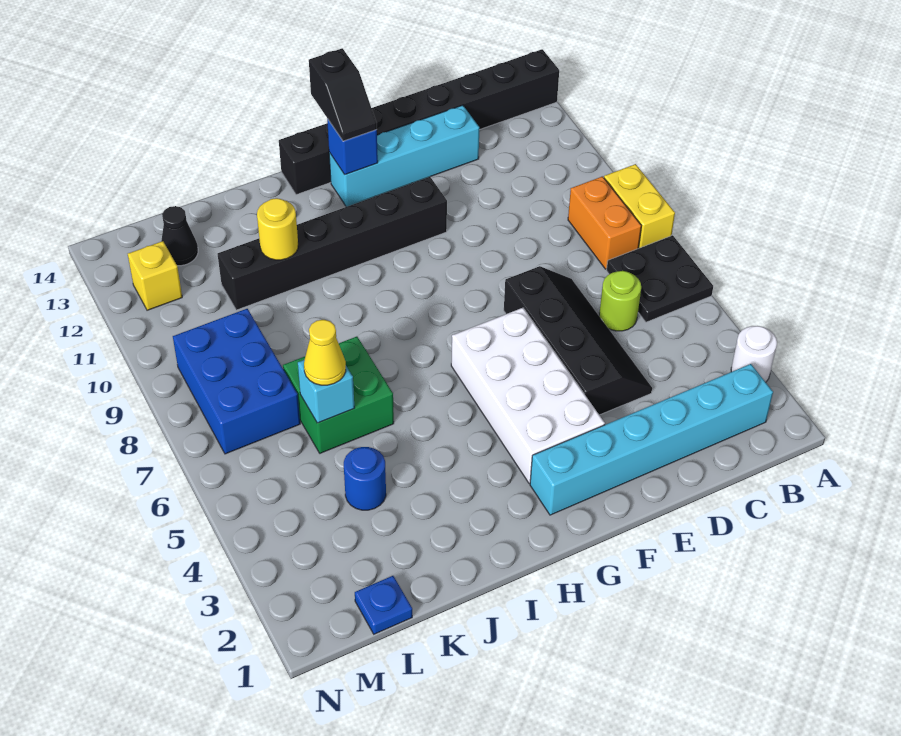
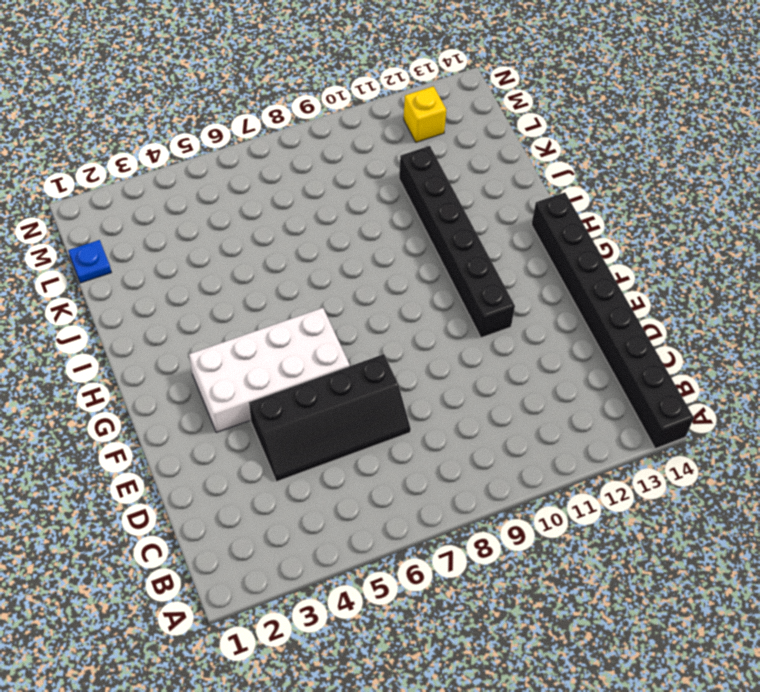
none -> white round brick A3 level 1
none -> black plate A6:B7 level 1
none -> yellow brick A8:A9 level 1

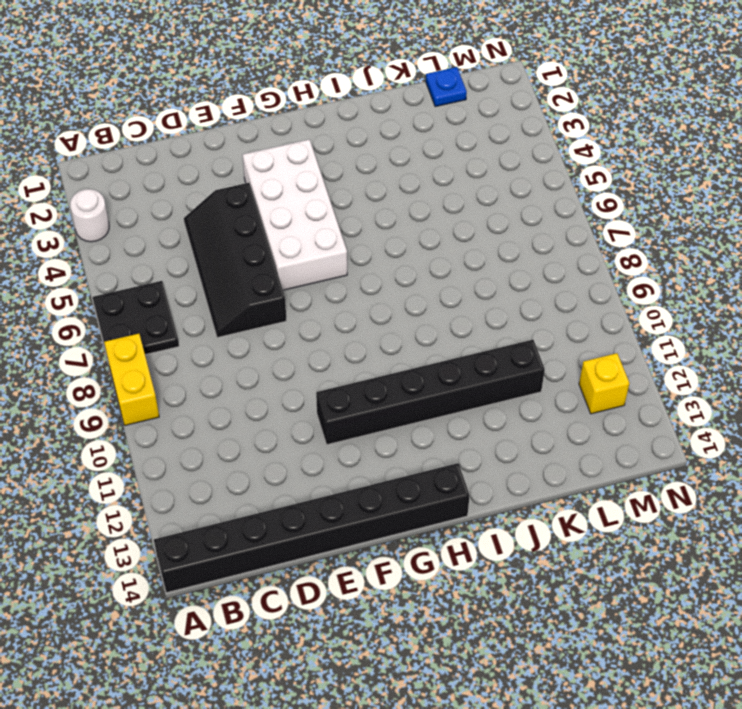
none -> cyan brick B2:G2 level 1
none -> orange brick B8:B9 level 1
none -> lime round brick C6 level 1

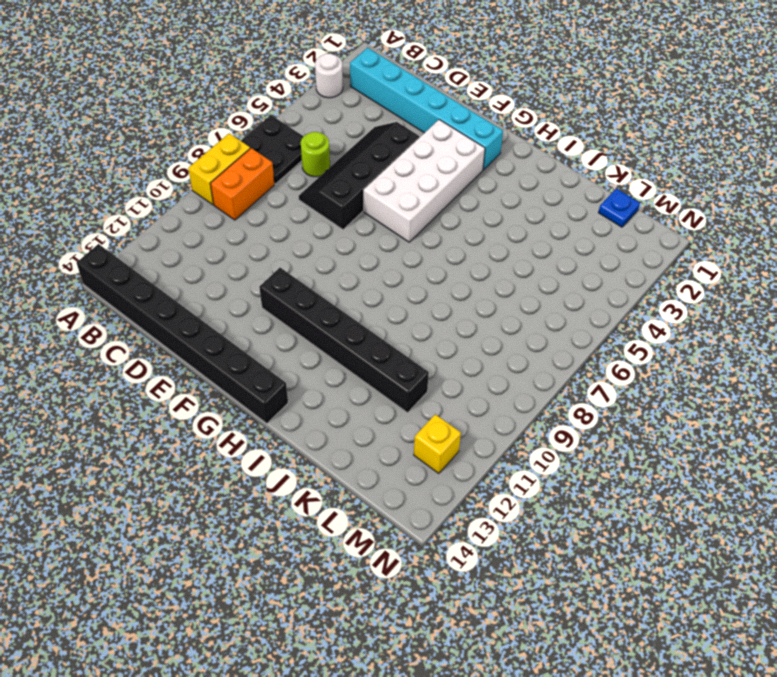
none -> cyan brick D13:G13 level 1
none -> green brick J6:K7 level 1
none -> blue round brick K4 level 1

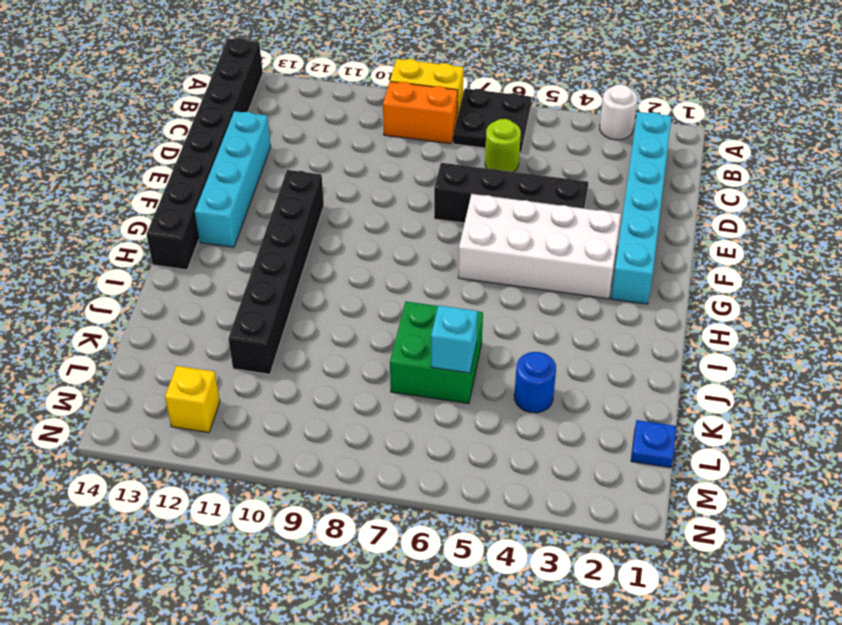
none -> blue brick L7:M9 level 1
none -> black cone L13 level 1
none -> blue brick G13 level 2

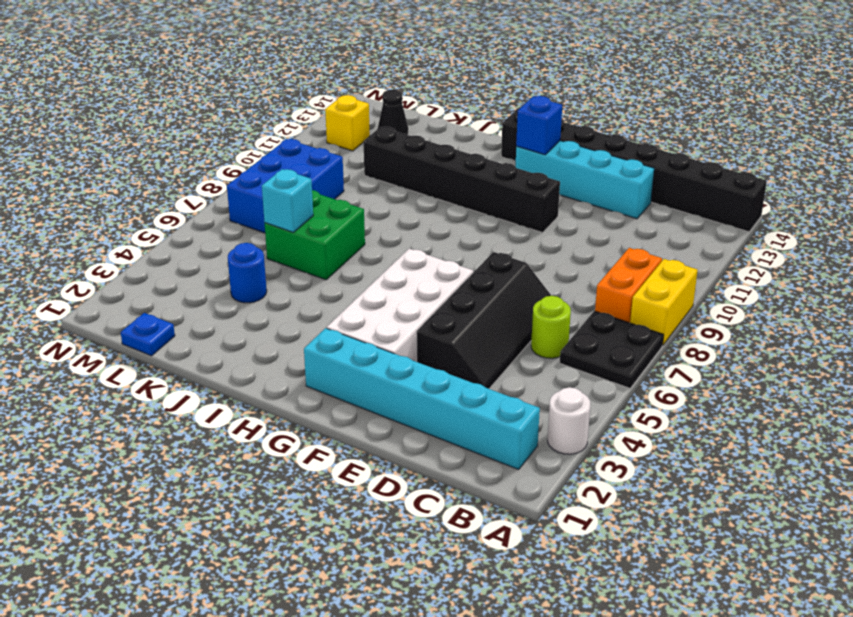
none -> yellow round brick J11 level 2
none -> black slope G13:G14 level 3 top 14
none -> yellow cone K6 level 3

